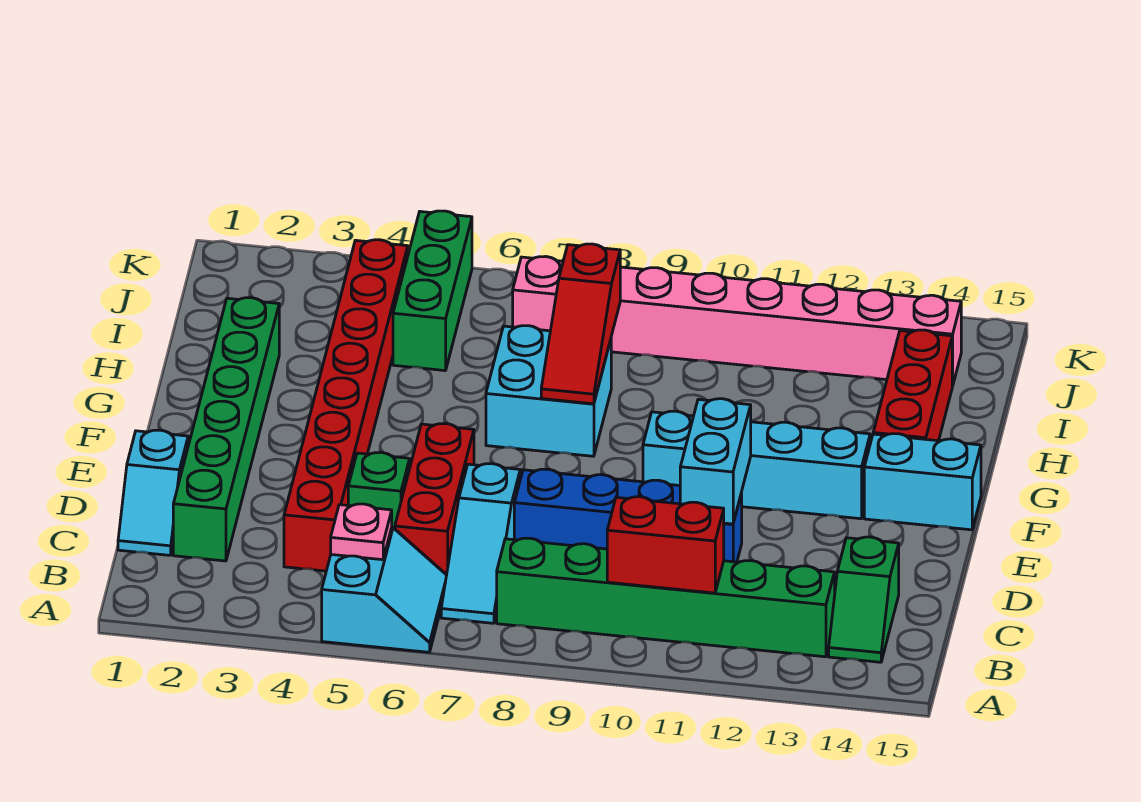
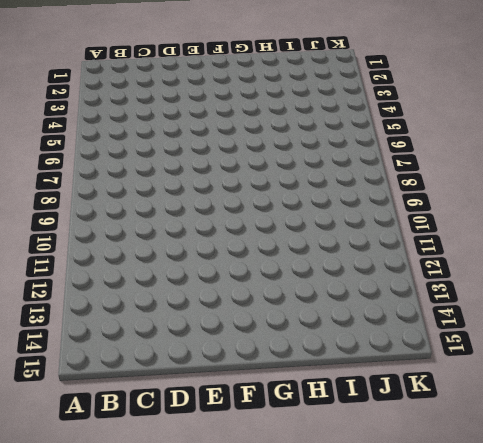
none -> cyan slope A5:B6 level 1 top 5
none -> cyan slope B7:D7 level 1 top D
none -> green brick B8:B13 level 1

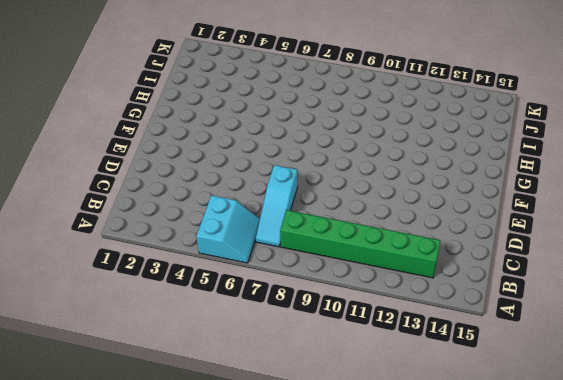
none -> green slope B14:C14 level 1 top C
none -> cyan slope C1:D1 level 1 top D
none -> green brick C2:H2 level 1

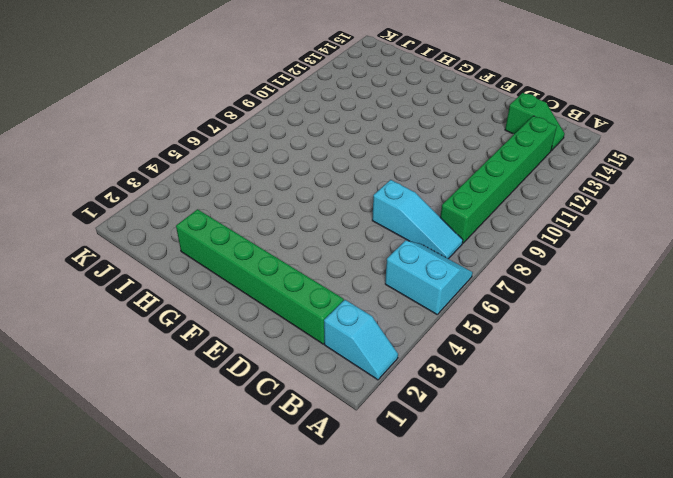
cyan slope A2:B2 level 1 top B -> cyan slope C1:D1 level 1 top D
none -> red brick C4:J4 level 1
none -> red brick C6:E6 level 1
none -> green brick D5 level 1

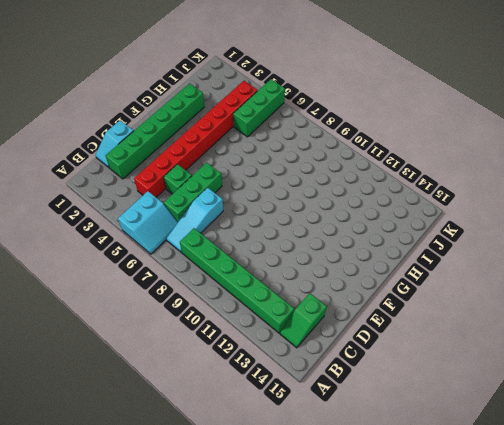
green brick C6:E6 level 1 -> red brick C6:E6 level 1
none -> blue brick D8:D11 level 1
none -> cyan brick F10:F13 level 1
none -> cyan brick F14:F15 level 1

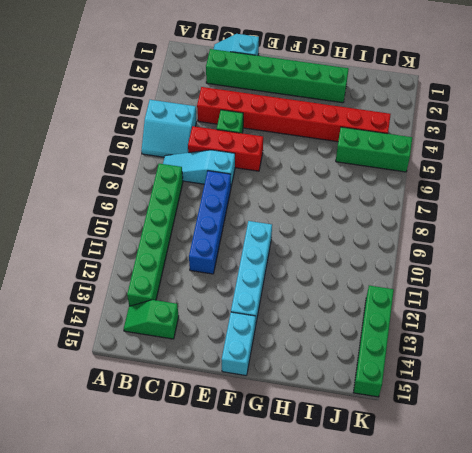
green brick K12:K15 level 1 -> none
none -> cyan brick G7:H8 level 1
none -> red brick G14:I14 level 1
none -> pink brick J7:J14 level 1

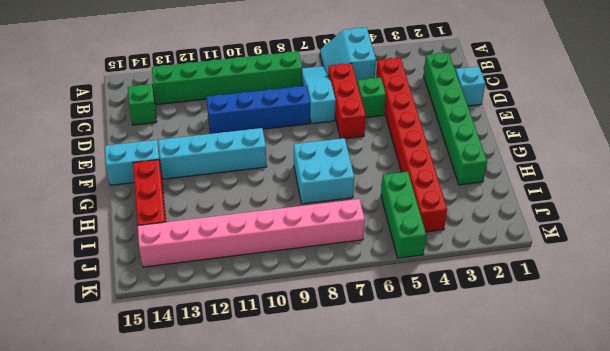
none -> pink plate B5 level 2
none -> red brick B10:B11 level 2
none -> cyan brick D11:E11 level 2

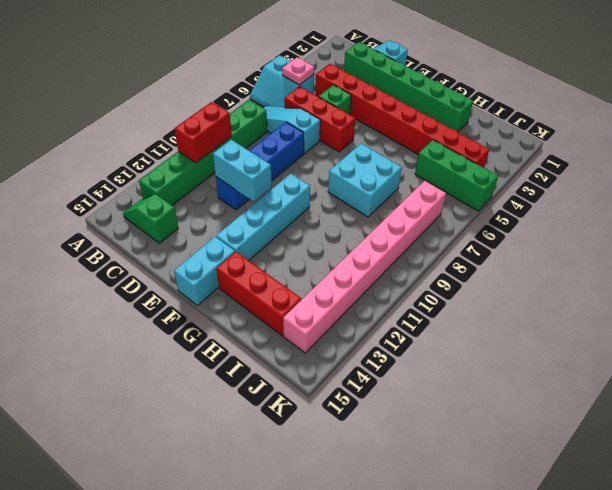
none -> red slope G8:I8 level 2 top I

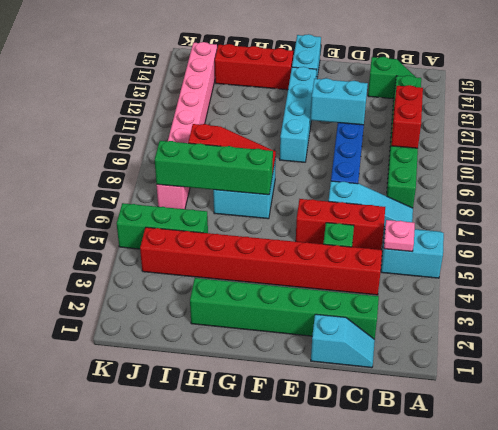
green brick G7:J7 level 2 -> none

